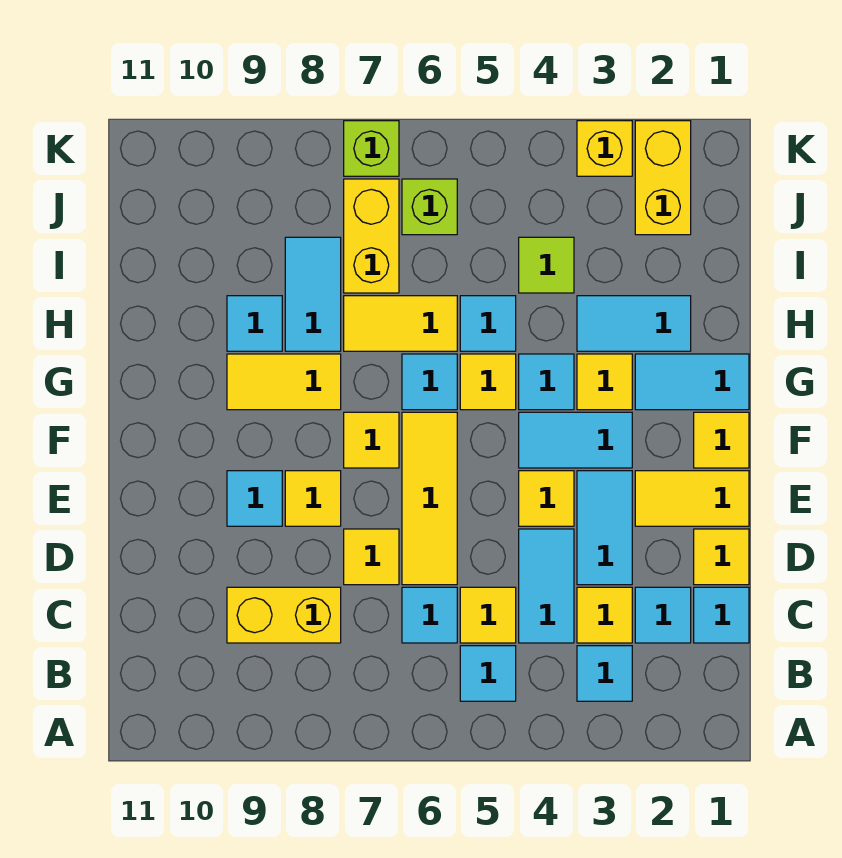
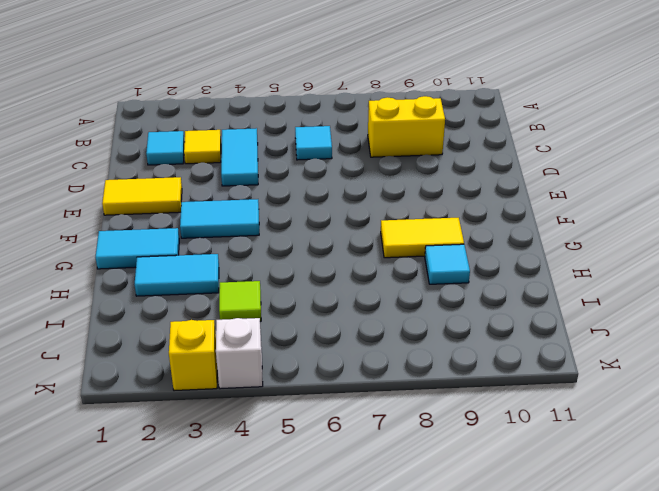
white brick K4 level 1 -> none
none -> cyan tile B3 level 1
none -> cyan tile B5 level 1
none -> cyan tile C1 level 1
none -> yellow tile C5 level 1

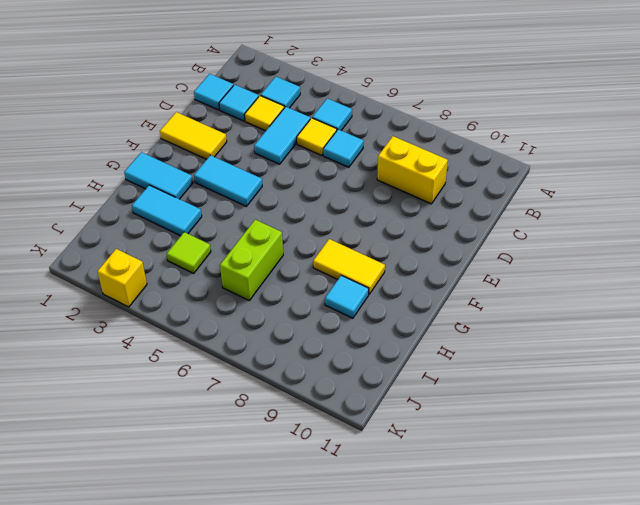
lime brick H6:I6 level 1 -> yellow tile H6:H7 level 1
none -> yellow tile D1 level 1
none -> cyan tile D3:E3 level 1
none -> yellow tile D6:F6 level 1
none -> yellow tile D7 level 1

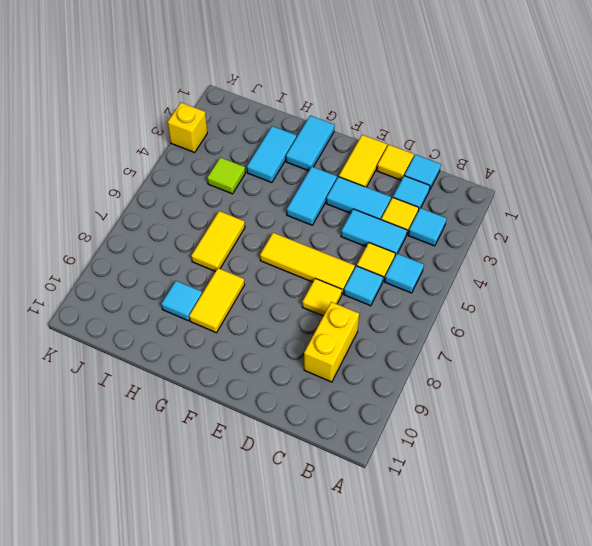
none -> yellow tile E4 level 1
none -> yellow tile E8 level 1
none -> cyan tile E9 level 1
none -> yellow tile F1 level 1

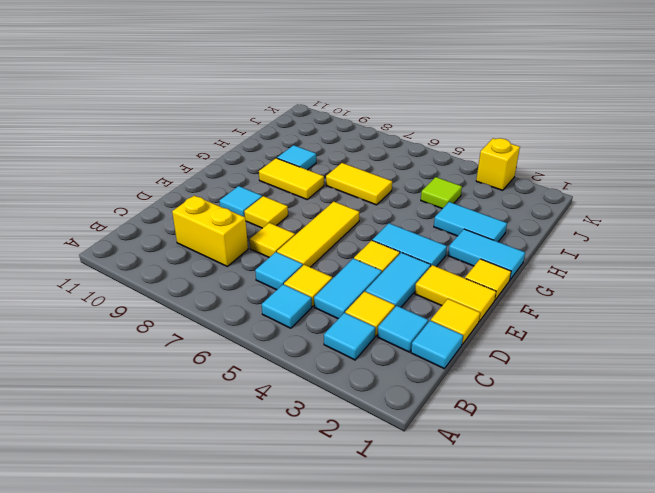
none -> yellow tile F7 level 1
none -> yellow tile G3 level 1
none -> cyan tile G4 level 1
none -> yellow tile G5 level 1

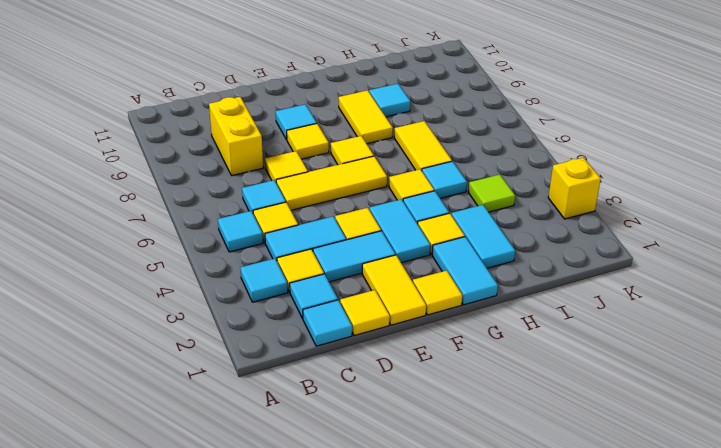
none -> cyan tile G6 level 1
none -> cyan tile H8:I8 level 1
none -> yellow brick I7:J7 level 1
none -> yellow brick J2:K2 level 1

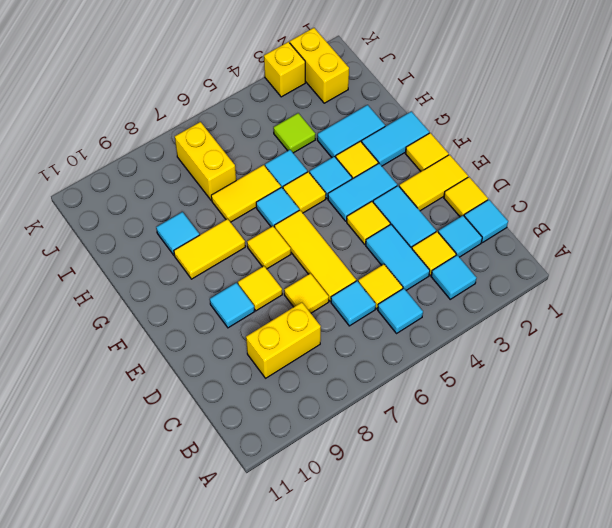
none -> cyan tile H8:I8 level 1
none -> lime brick J6 level 1
none -> lime brick K7 level 1

